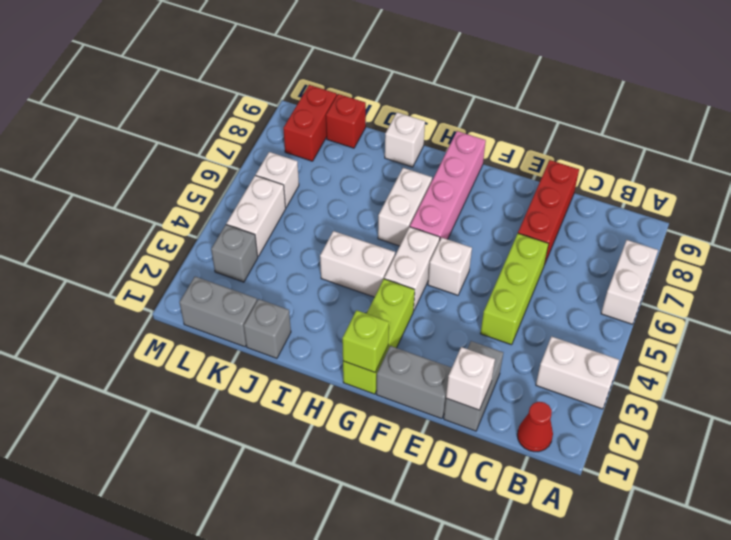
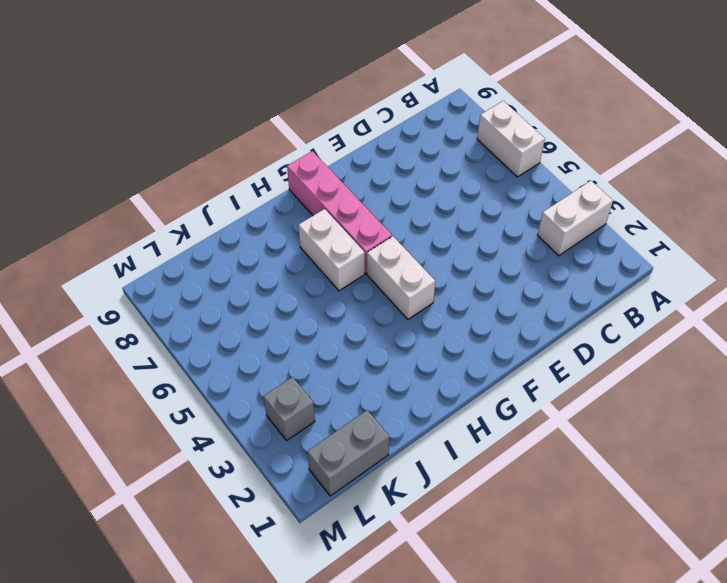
none -> red cone B1 level 1
none -> grey brick D1:D2 level 1
none -> lime brick D4:D6 level 1

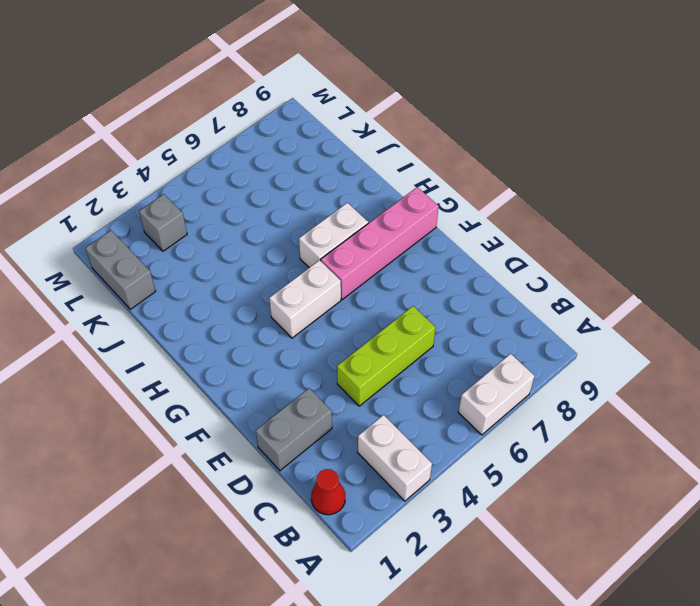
none -> red brick D7:D9 level 1
none -> grey brick E1:F1 level 1
none -> white brick F5 level 1

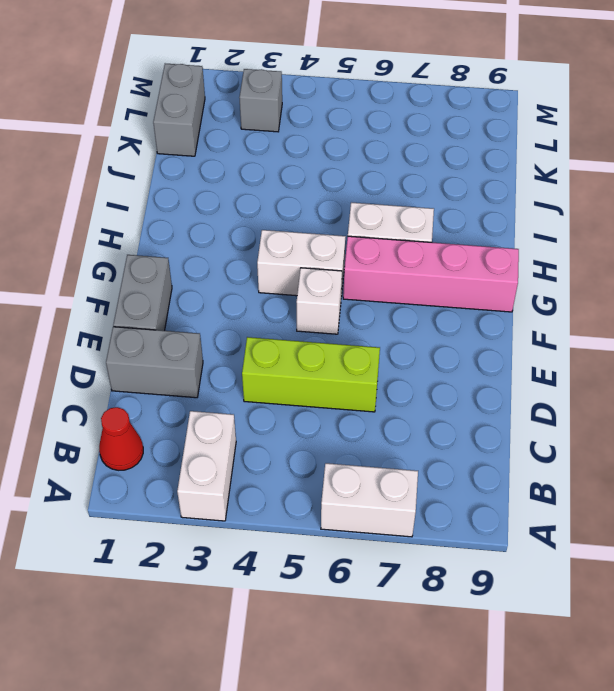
none -> red brick D7:D9 level 1
none -> lime brick G1:G3 level 1
none -> white brick H4:I4 level 1

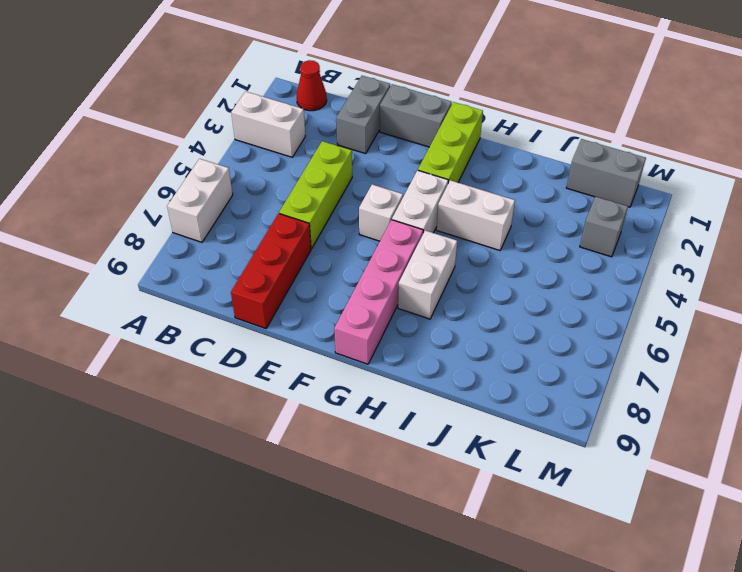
none -> white brick I9 level 1
none -> grey brick J1 level 1
none -> red brick K9 level 1

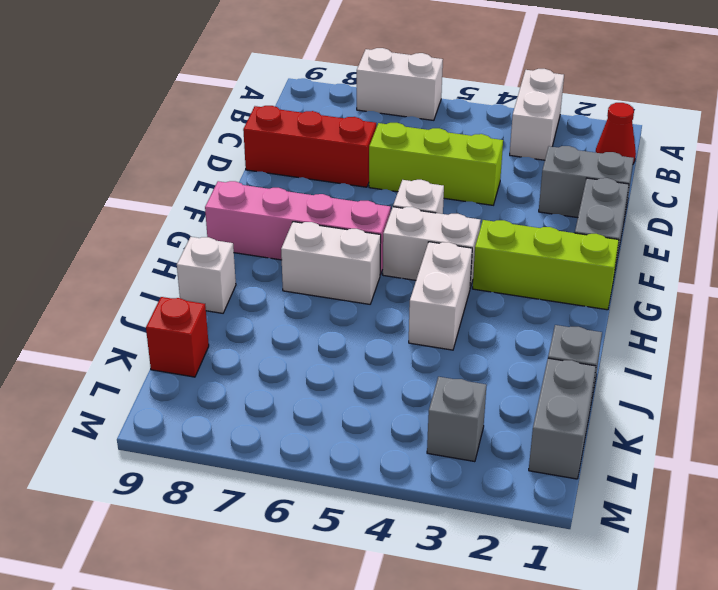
none -> white brick L4:L5 level 1
none -> white brick L6 level 1
none -> red brick L8:L9 level 1

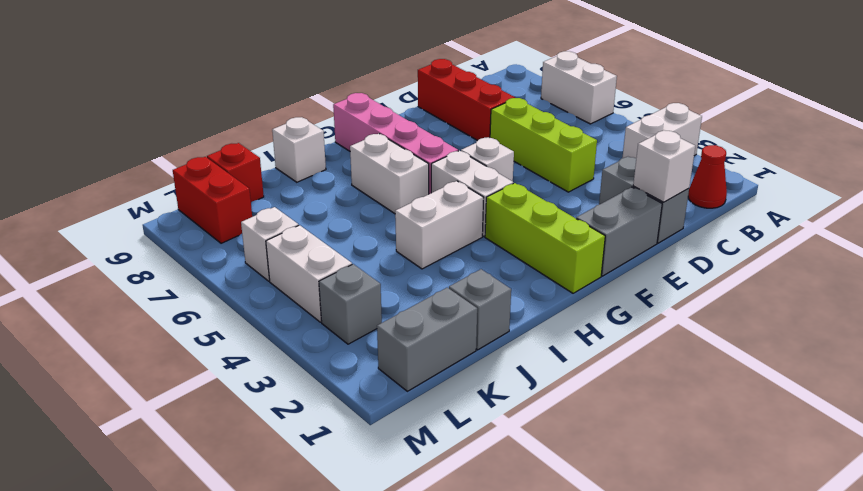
none -> lime brick G1 level 2

